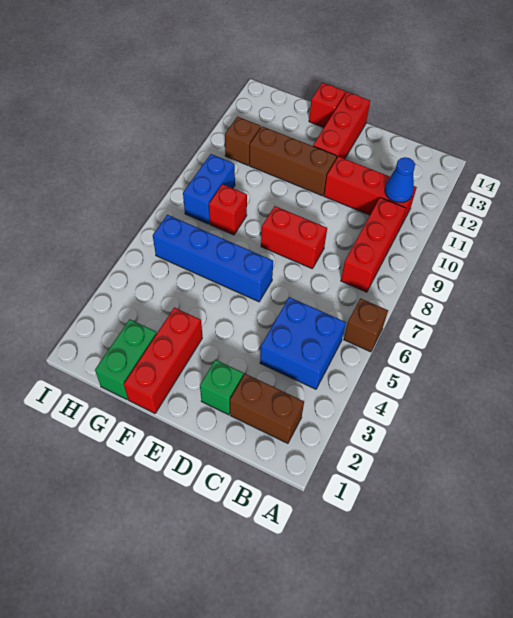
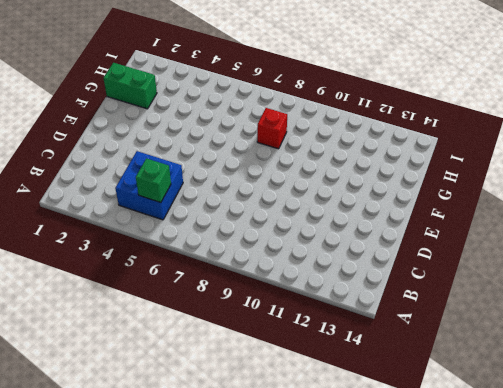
green brick B5 level 2 -> green brick D2 level 1
none -> brown brick A6 level 1
none -> brown brick B2:C2 level 1
none -> red brick B8:B10 level 1

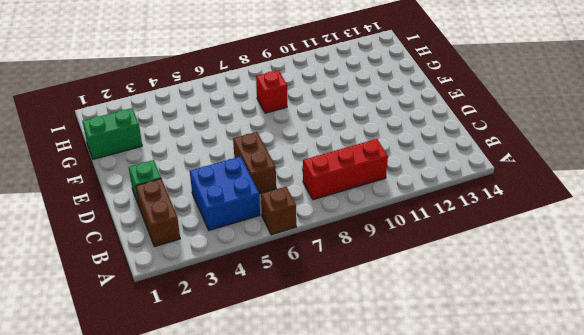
brown brick C6:D6 level 1 -> none
none -> red brick B11:D11 level 1
none -> red brick D8:E8 level 1
none -> blue brick E6:H6 level 1

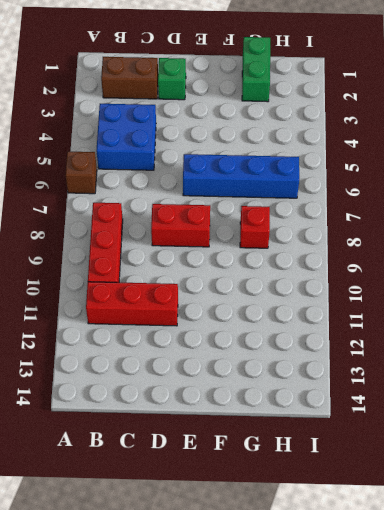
none -> brown brick E11:G11 level 1
none -> red brick E12:E14 level 1
none -> red brick F1:F3 level 1

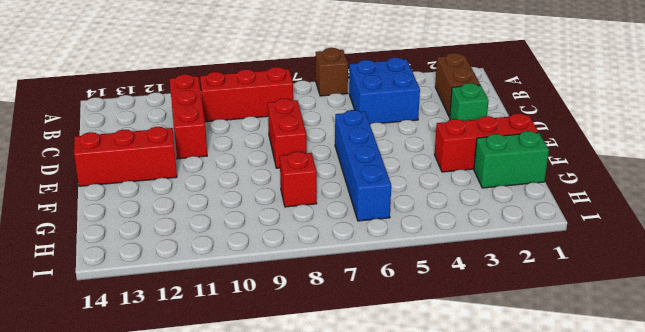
none -> brown brick E11:G11 level 1
none -> red brick F14 level 1
none -> blue brick H8:H9 level 1

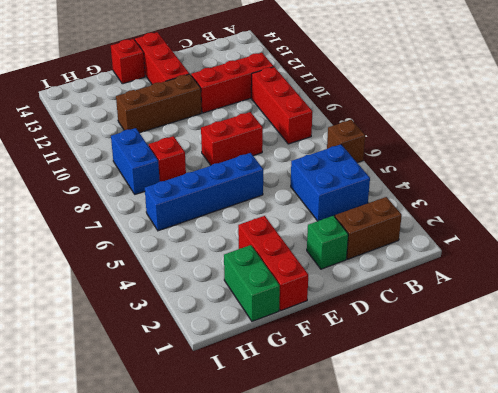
none -> brown brick H11 level 1
none -> blue cone B11 level 2

